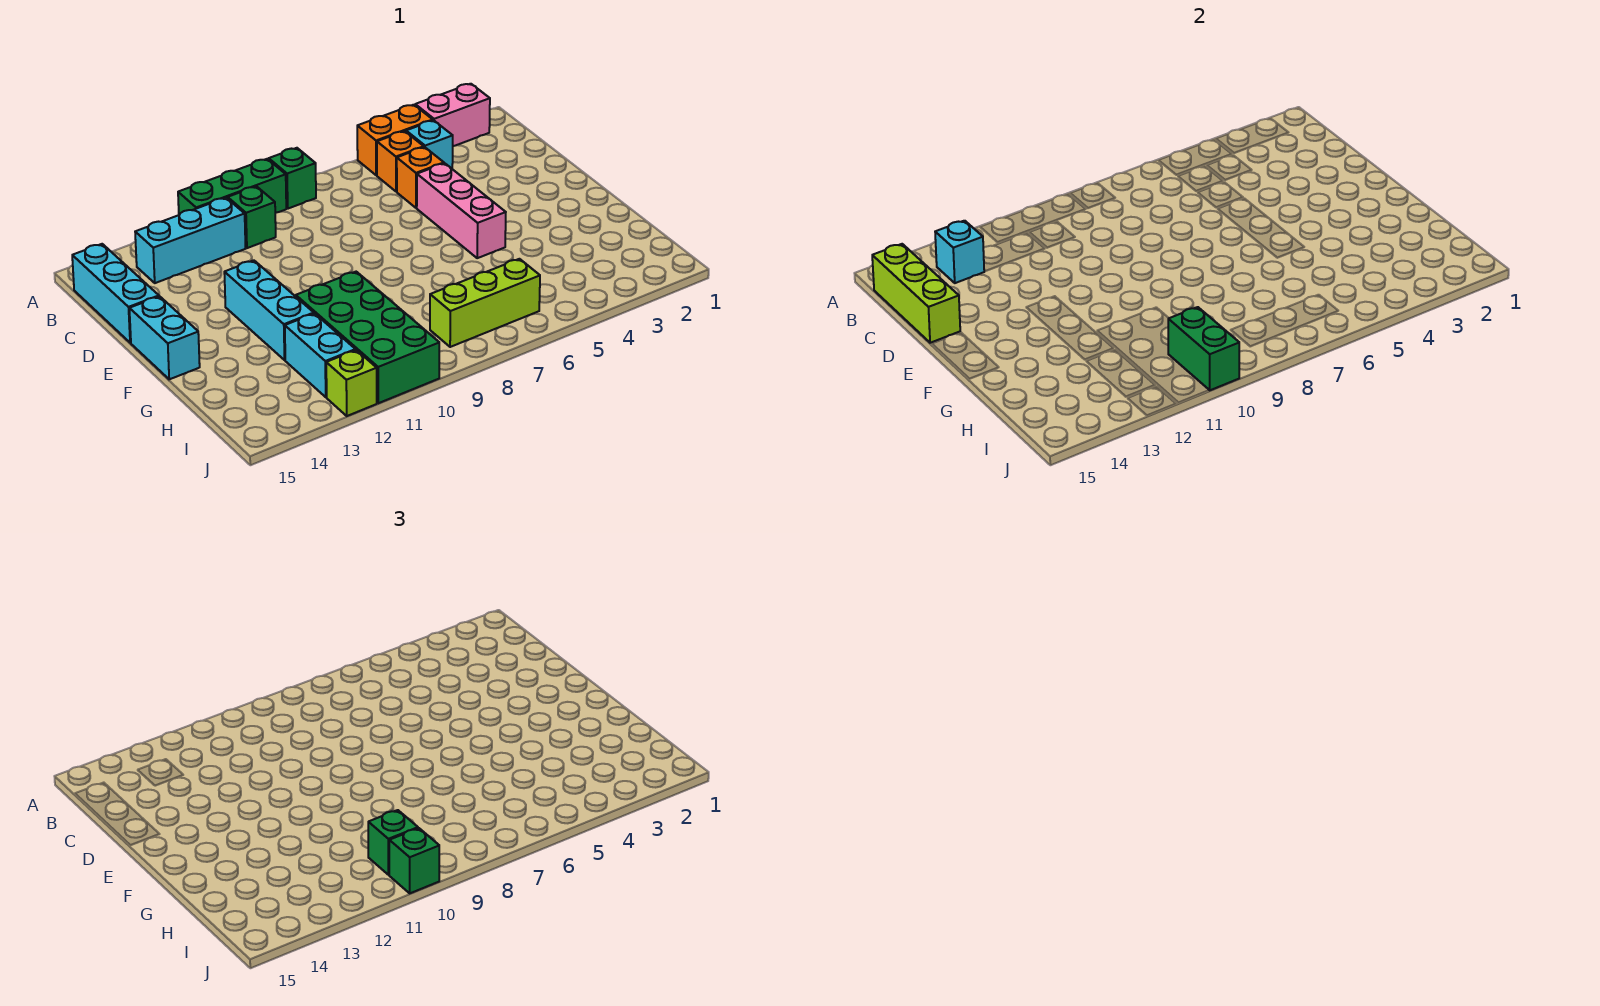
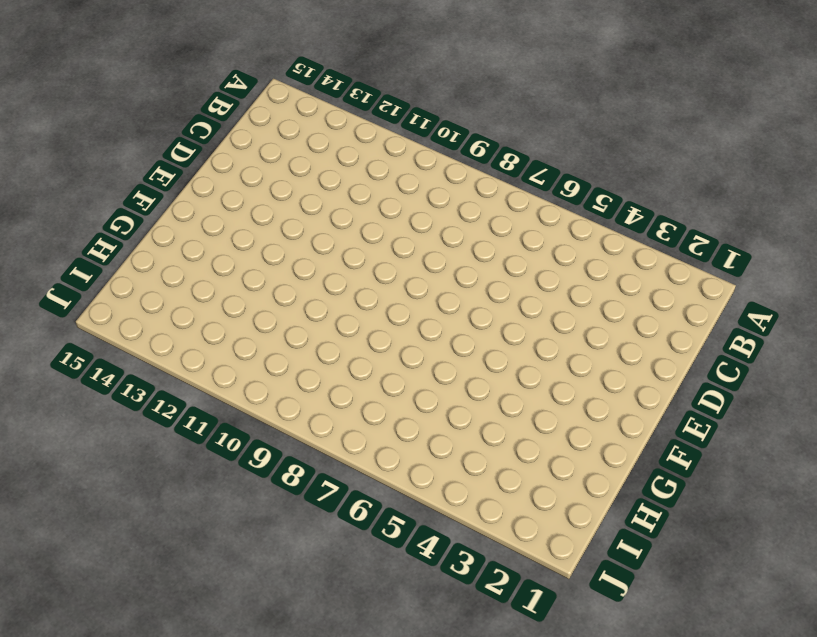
none -> pink brick A2:A3 level 1
none -> orange brick A4:A5 level 1
none -> green brick A8 level 1

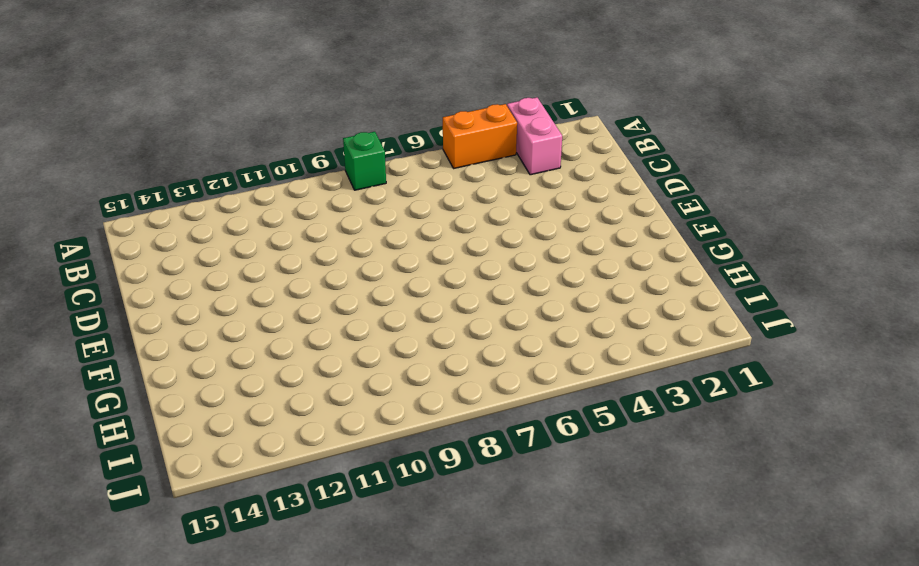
pink brick A3:B3 level 1 -> pink brick A2:A3 level 1
none -> green brick A9:A11 level 1
none -> cyan brick B4 level 1
none -> orange brick B5 level 1

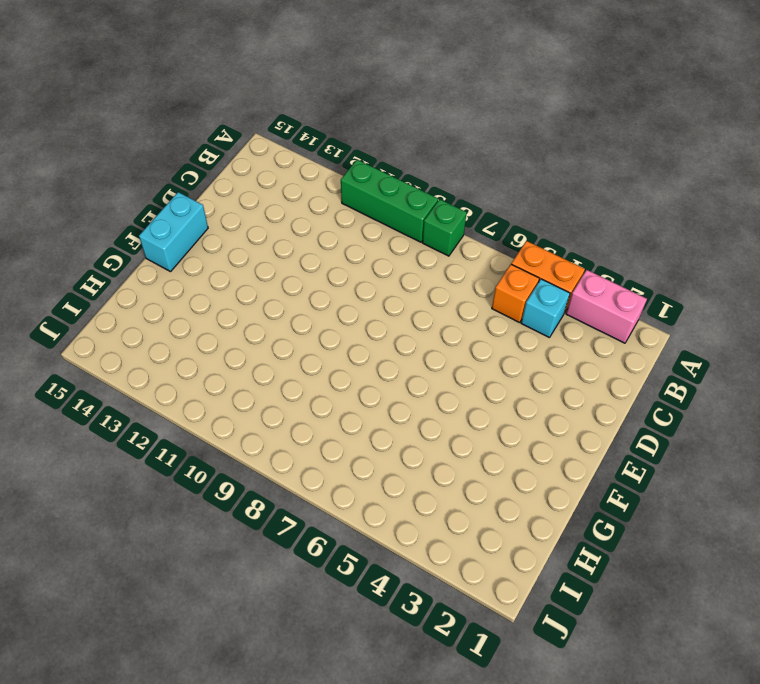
none -> green brick B10 level 1
none -> cyan brick B11:B13 level 1
none -> cyan brick B15:D15 level 1

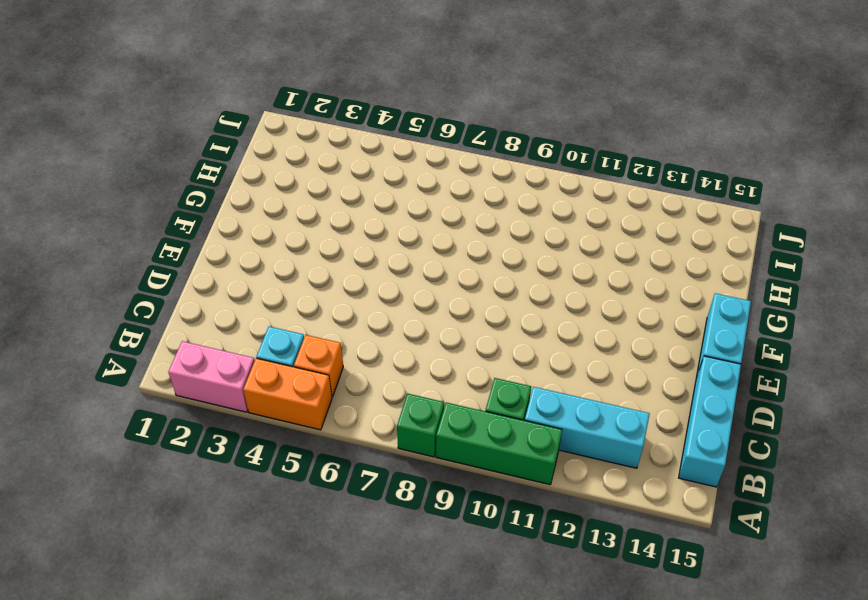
none -> orange brick C5 level 1
none -> pink brick D5:F5 level 1
none -> cyan brick E12:G12 level 1

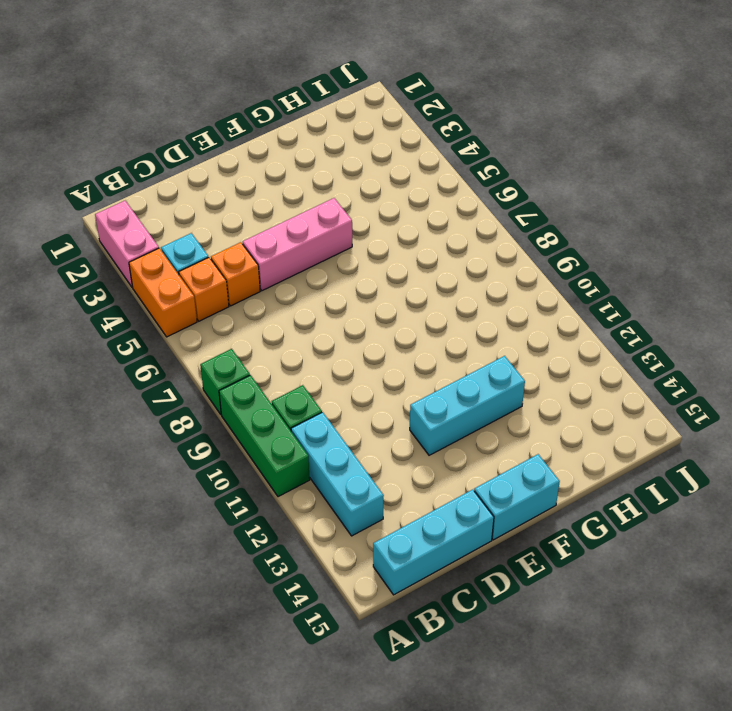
none -> green brick G10:J11 level 1
none -> cyan brick H12:I12 level 1
none -> lime brick I6:I8 level 1

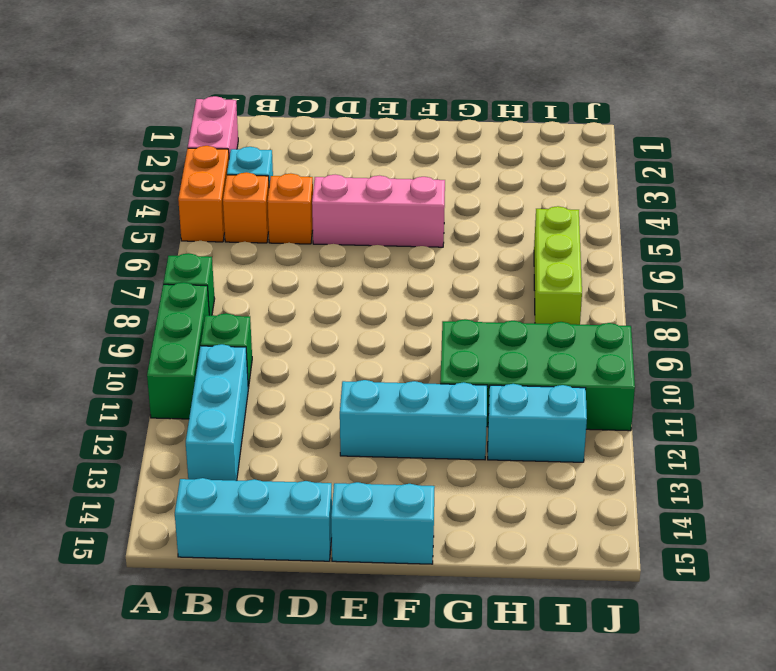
none -> lime brick J12 level 1
none -> cyan brick B13 level 2
none -> lime brick B15:D15 level 2

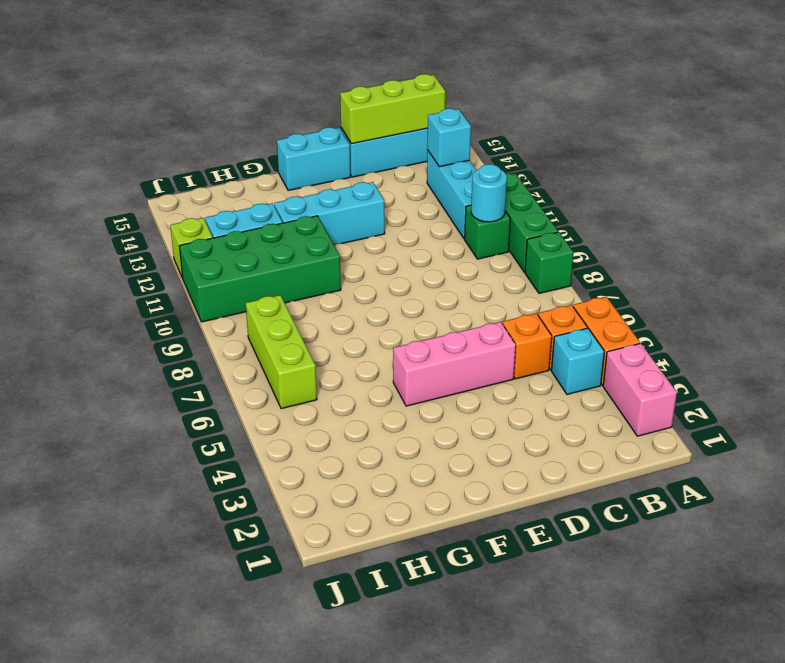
cyan round brick B10 level 2 -> none
none -> green brick I10:J10 level 2
none -> green brick I10 level 3
none -> green brick J10 level 3

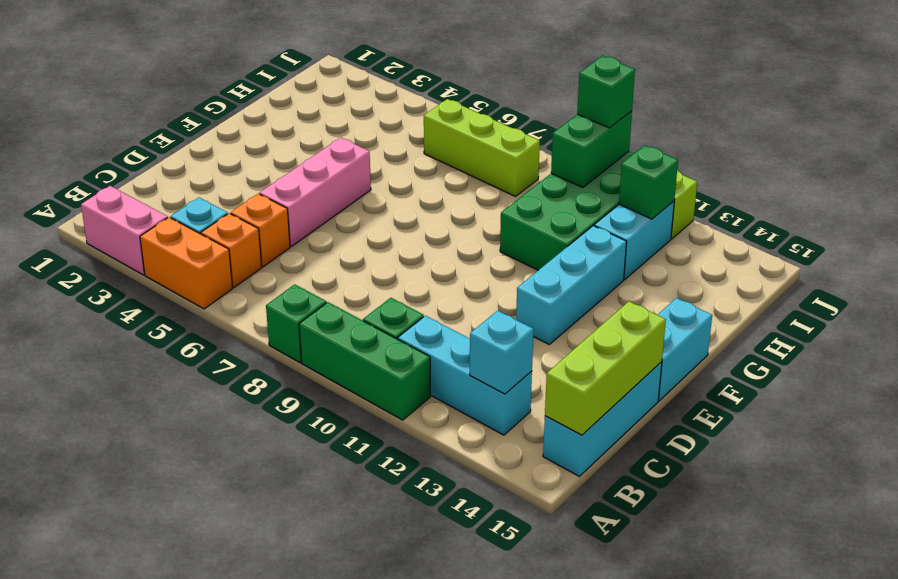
green brick I12 level 2 -> green brick I10 level 3

